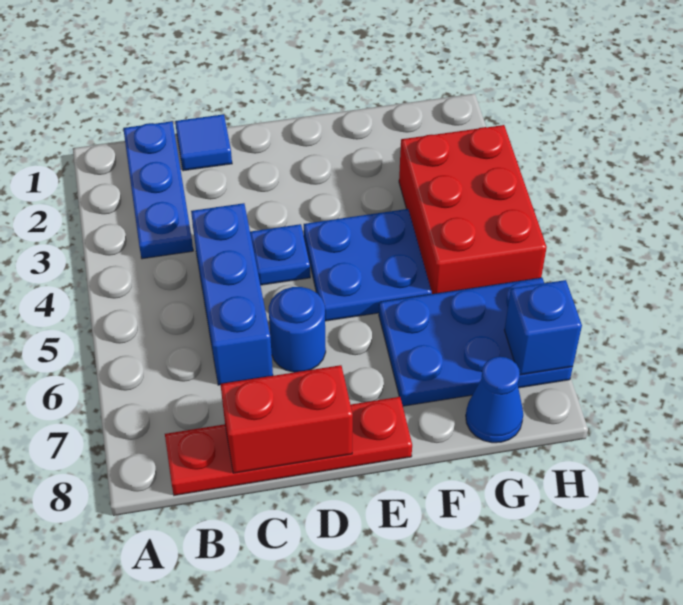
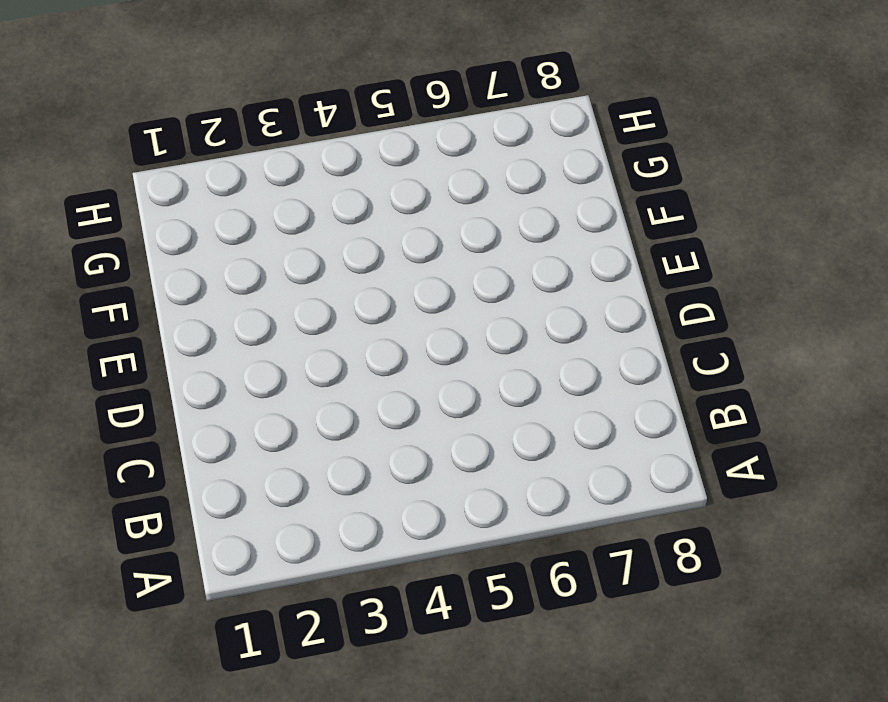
none -> blue plate B1:B3 level 1
none -> red plate B8:E8 level 1
none -> blue tile C1 level 1

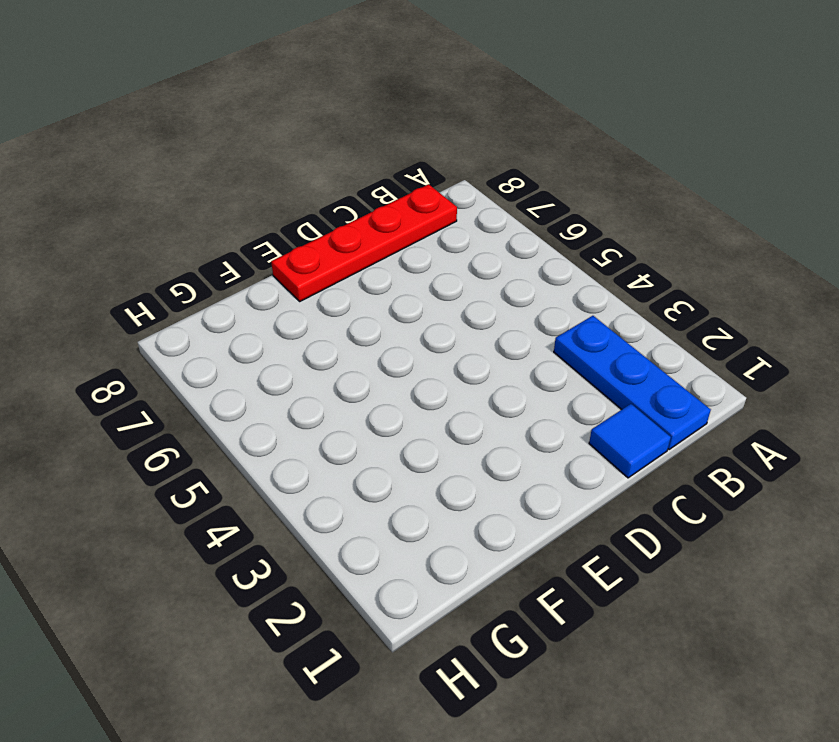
none -> blue brick C4:C6 level 1
none -> blue plate D4 level 1
none -> blue round brick D6 level 1

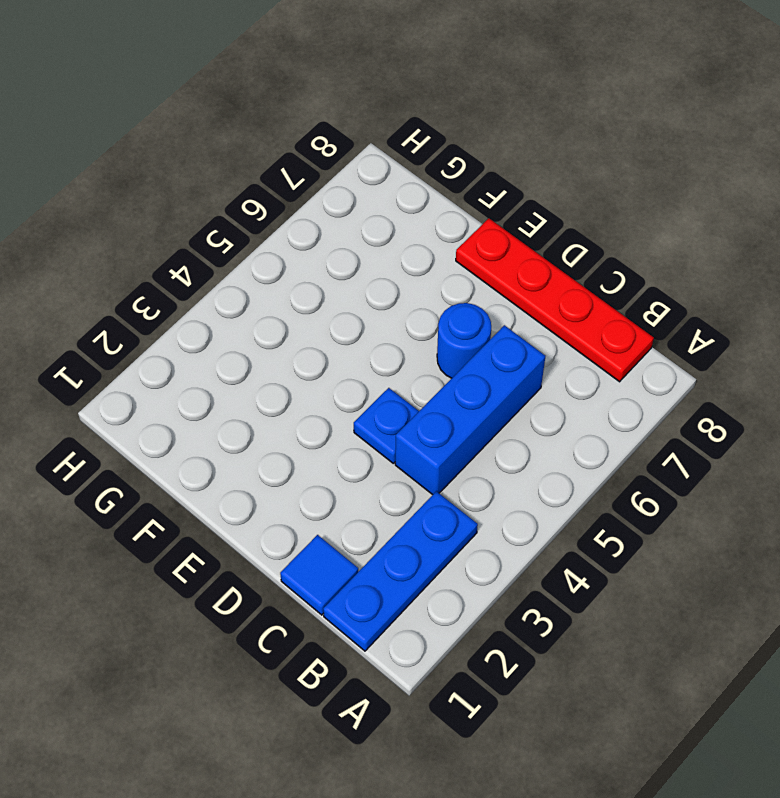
none -> blue plate E4:F5 level 1
none -> blue plate F6:H7 level 1
none -> red brick G3:H5 level 1

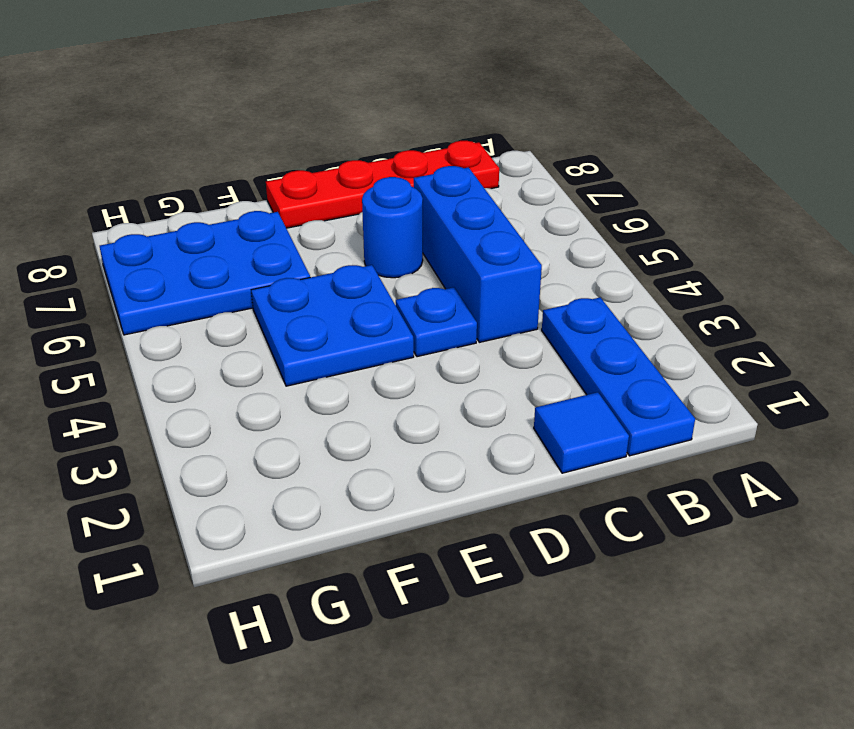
none -> red brick G3:H5 level 1
none -> blue cone G8 level 1
none -> red brick C8:D8 level 2

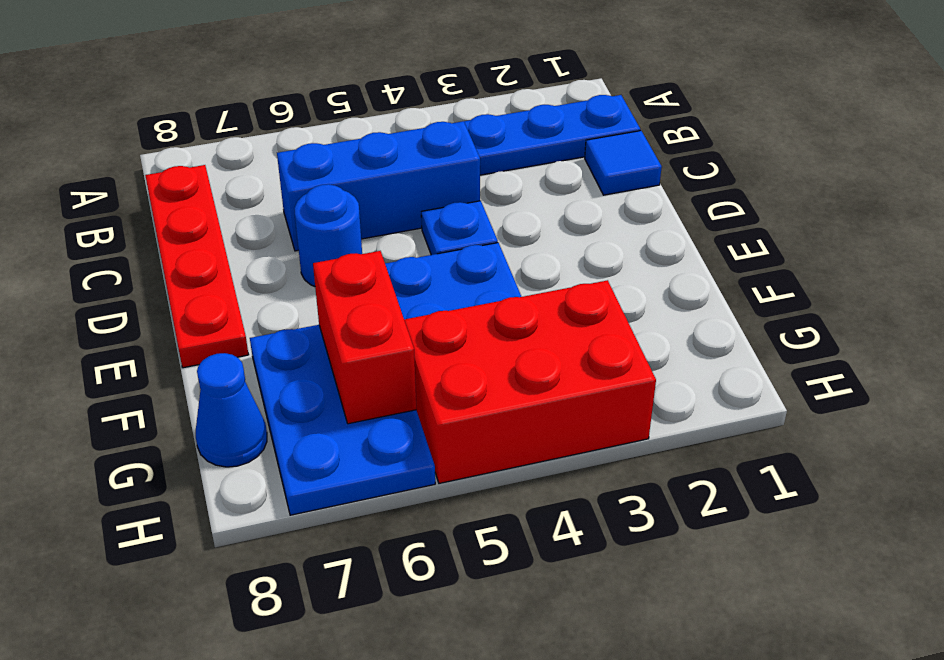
red brick F6:G6 level 2 -> red brick C8:D8 level 2
none -> blue brick H7 level 2

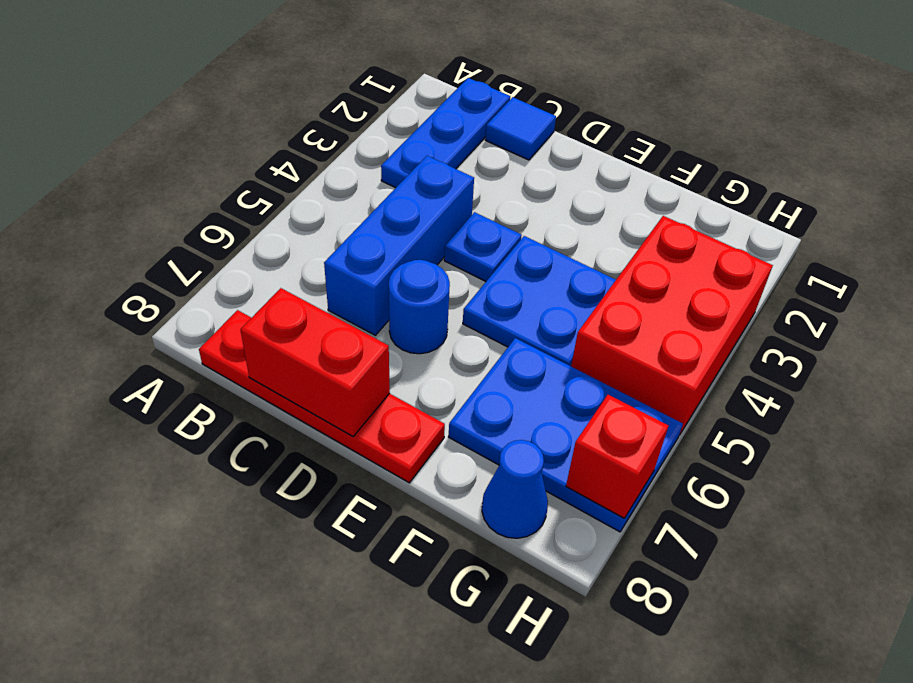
red brick H7 level 2 -> blue brick H7 level 2

